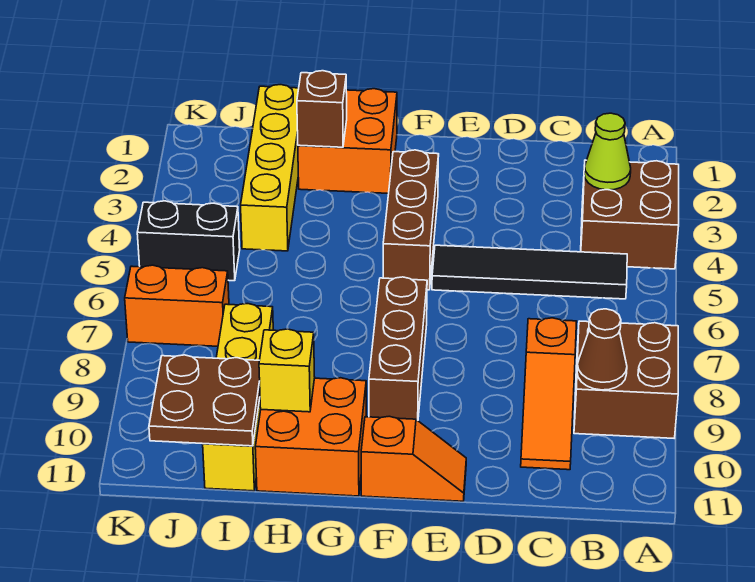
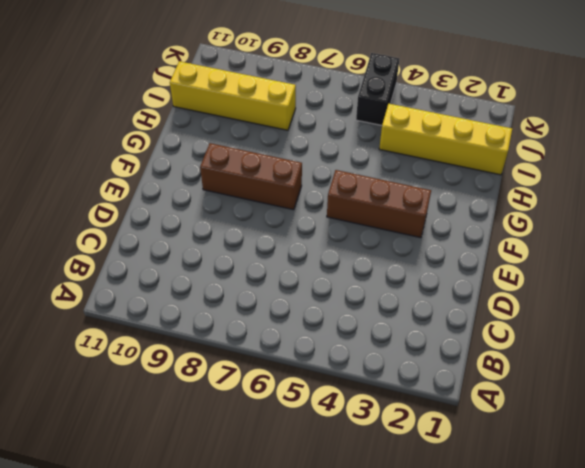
none -> brown brick A3:B4 level 1
none -> brown brick A8:B9 level 1
none -> black tile B5:E5 level 1

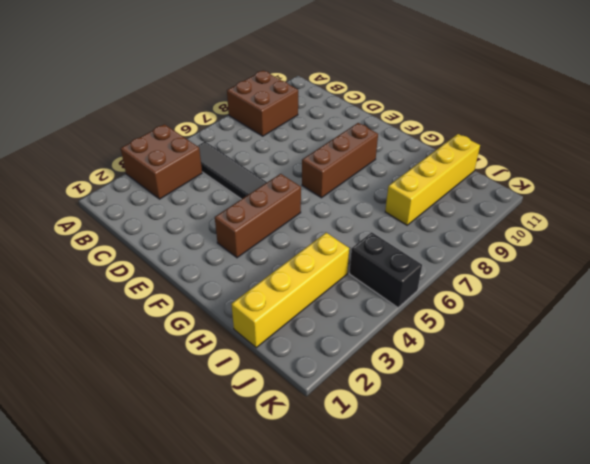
none -> orange slope C8:C10 level 1 top 8
none -> orange slope E11:F11 level 1 top F
none -> orange brick G1:H2 level 1

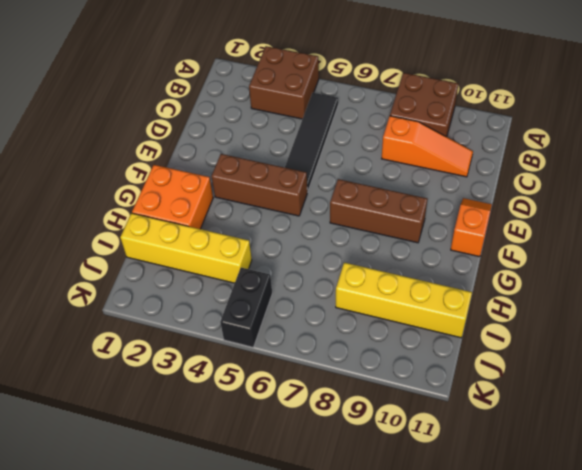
none -> orange brick G10:H11 level 1
none -> orange brick J7:K7 level 1
none -> lime cone B3 level 2

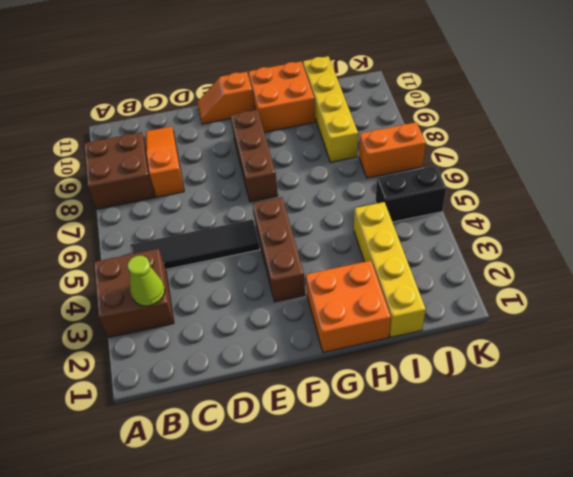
none -> brown cone B9 level 2
none -> brown brick H2 level 2
none -> yellow brick H10 level 2

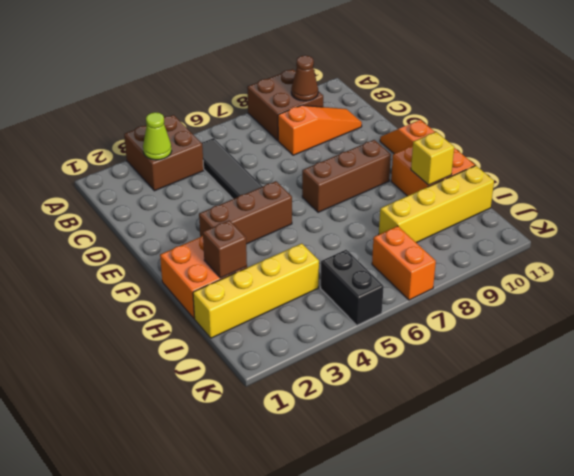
none -> brown plate I10:J11 level 2

